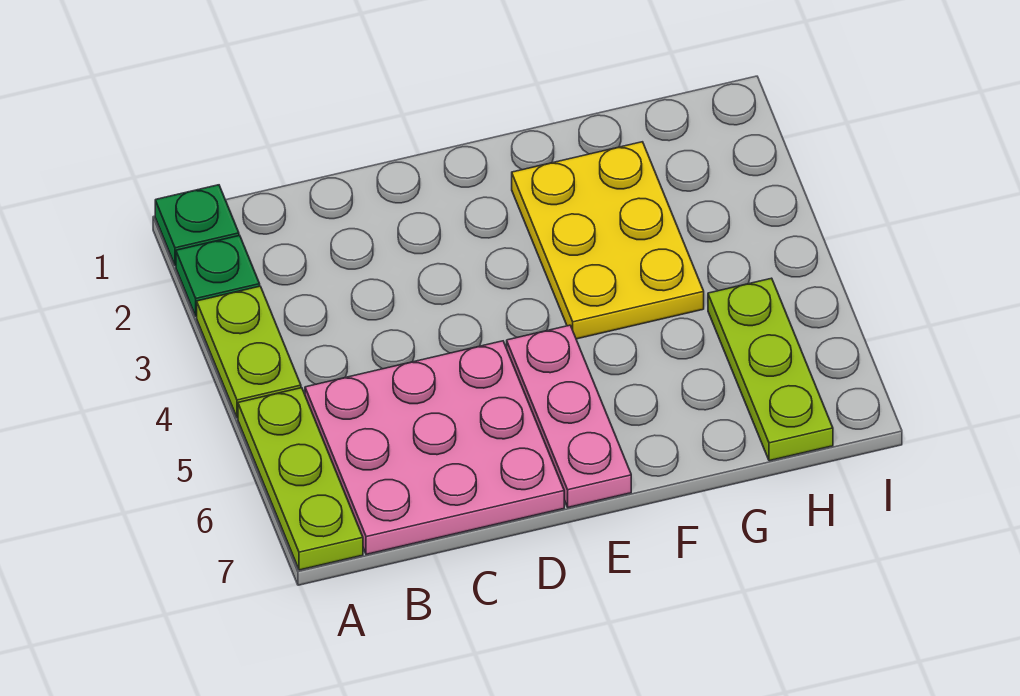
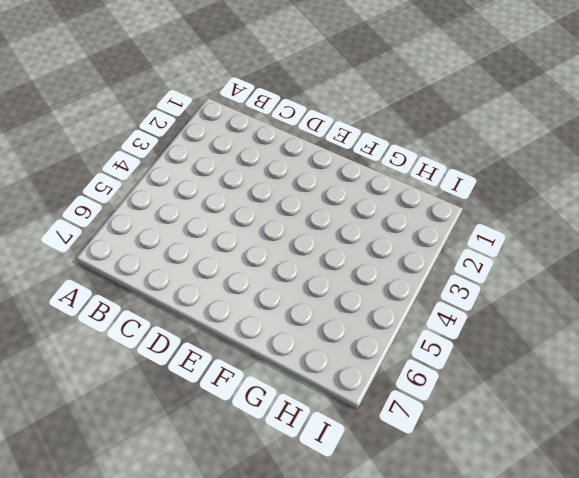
none -> green plate A1 level 1
none -> green plate A2 level 1

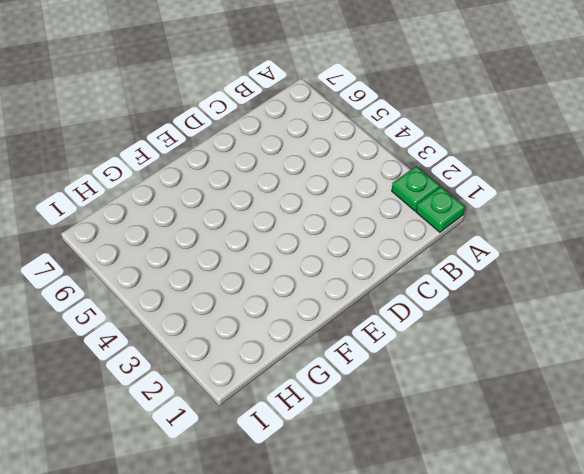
none -> lime plate A3:A4 level 1
none -> lime plate A5:A7 level 1

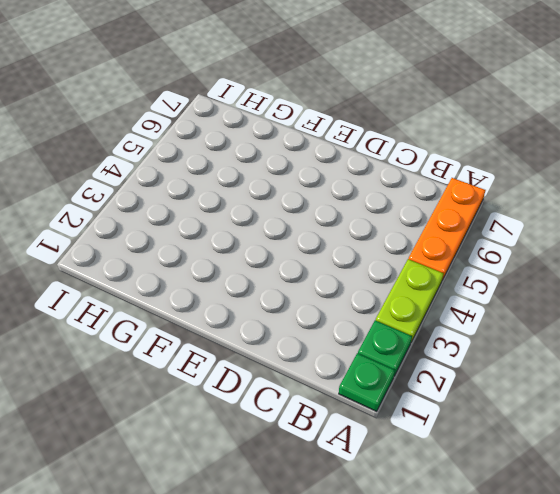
orange plate A5:A7 level 1 -> lime plate A5:A7 level 1
none -> pink plate B5:D7 level 1
none -> pink plate E5:E7 level 1

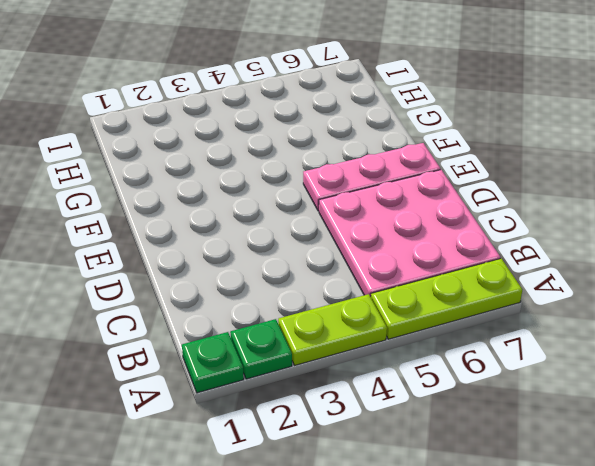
none -> yellow plate F2:G4 level 1
none -> lime plate H5:H7 level 1

